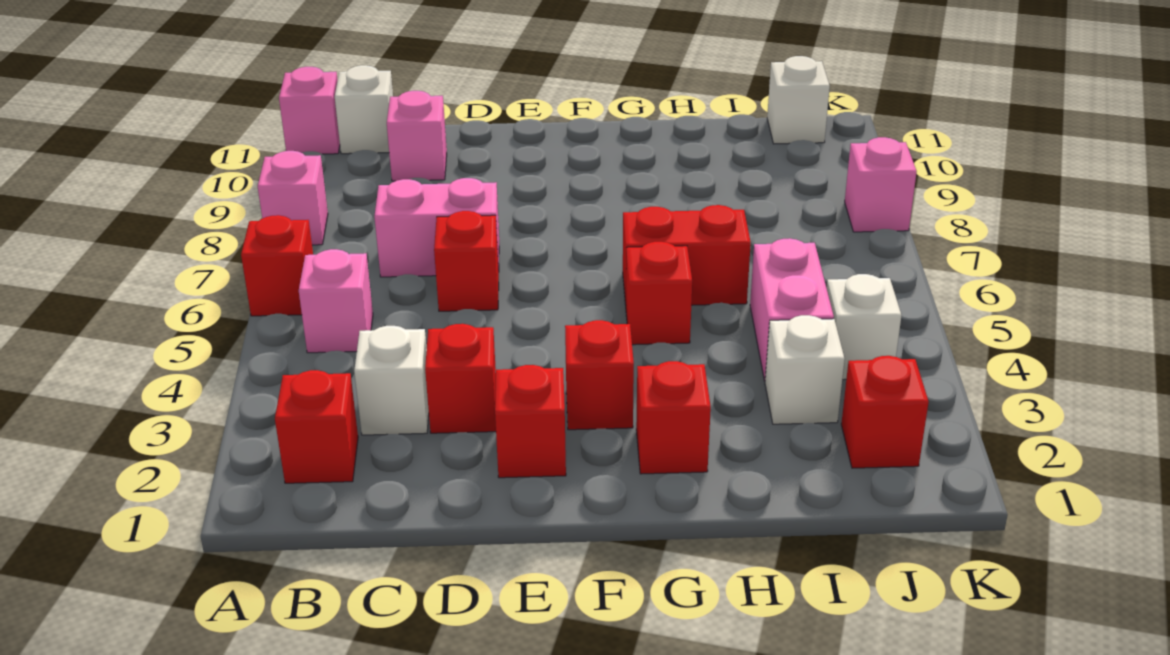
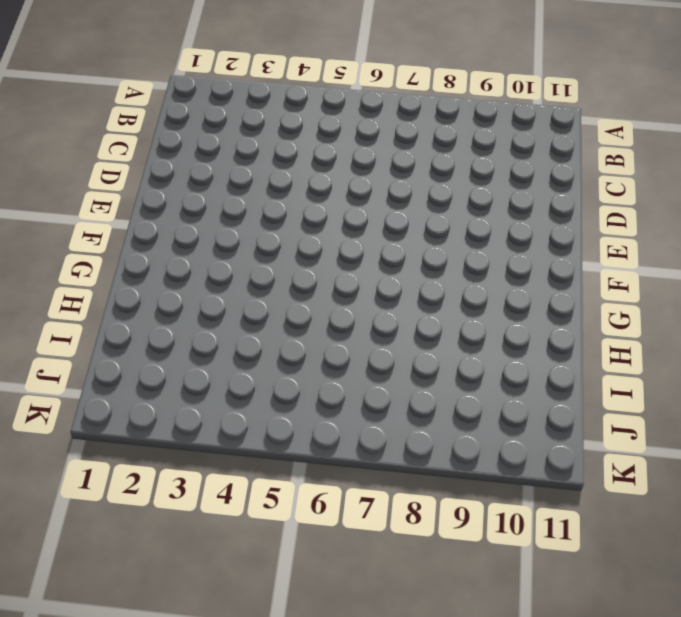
none -> red brick A6 level 1
none -> pink brick A8 level 1
none -> pink brick A11 level 1

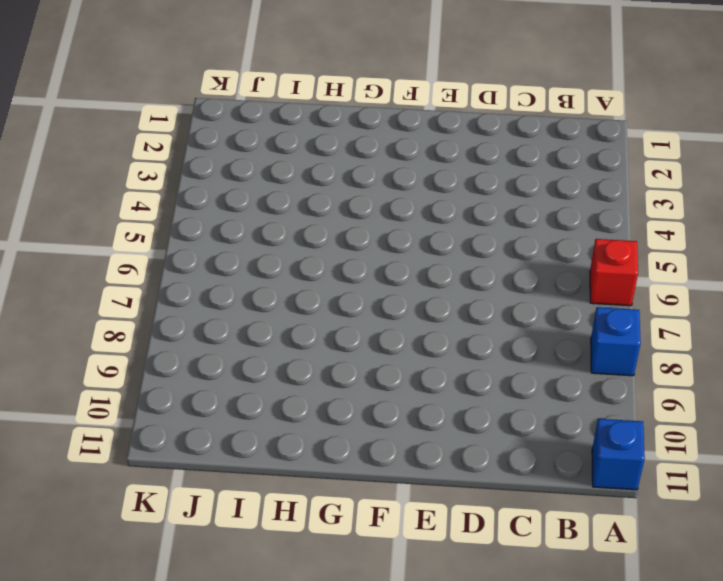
blue brick A8 level 1 -> pink brick A8 level 1
blue brick A11 level 1 -> pink brick A11 level 1
none -> red brick B2 level 1
none -> pink brick B5 level 1
none -> white brick B11 level 1

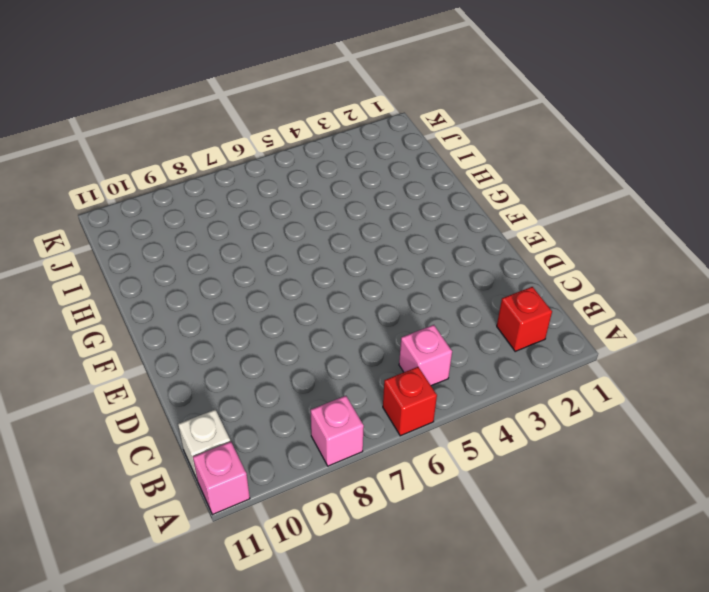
none -> white brick C3 level 1
none -> pink brick C7:D7 level 1
none -> pink brick C10 level 1

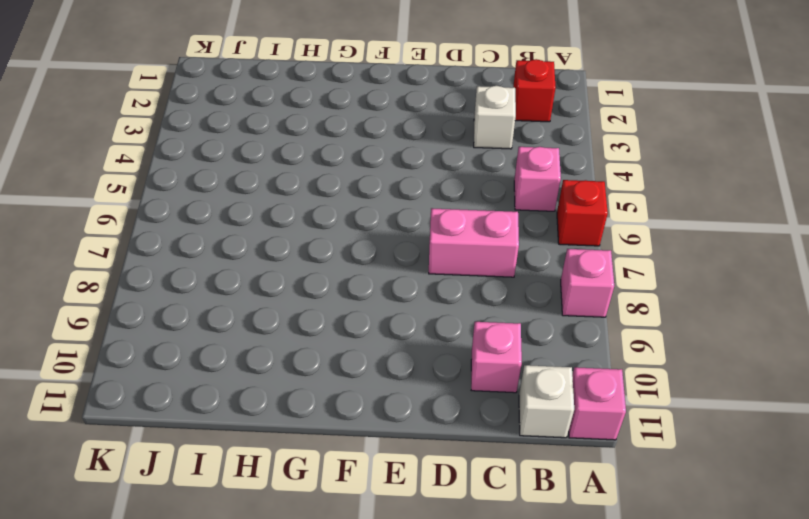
none -> red brick D3 level 1
none -> red brick D6 level 1
none -> red brick E2 level 1

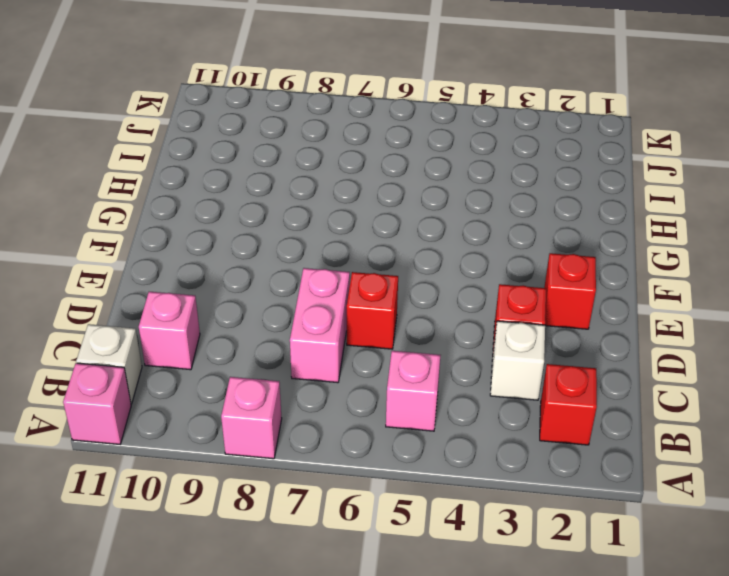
none -> red brick A6 level 1
none -> red brick F3 level 1
none -> red brick G2 level 1

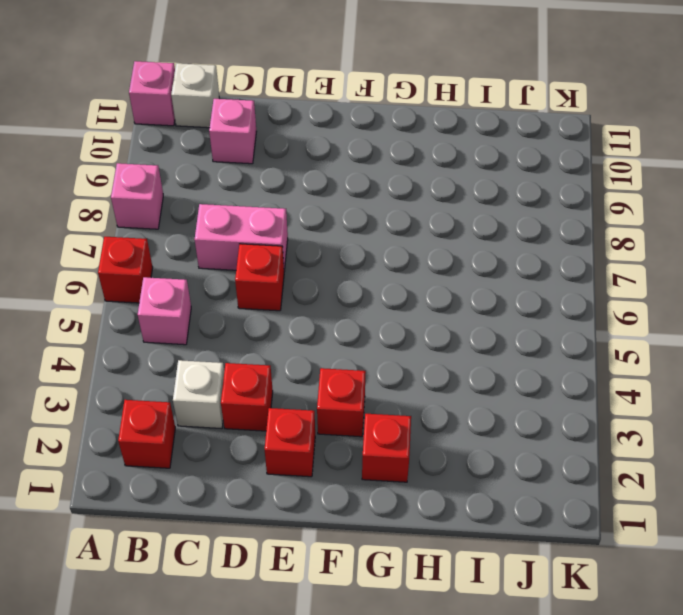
none -> red brick G5 level 1
none -> red brick G6:H6 level 1
none -> white brick I3 level 1

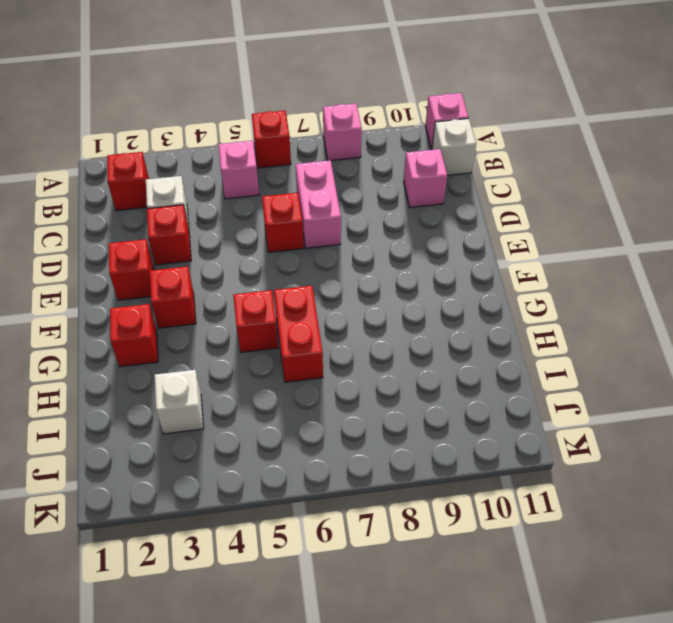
none -> pink brick I4:I5 level 1
none -> red brick J2 level 1
none -> white brick J4 level 1

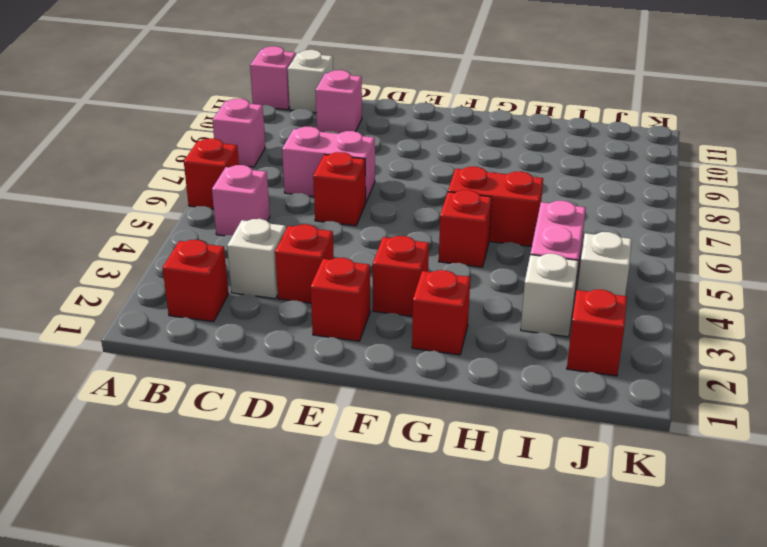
none -> white brick J11 level 1
none -> pink brick K8 level 1

